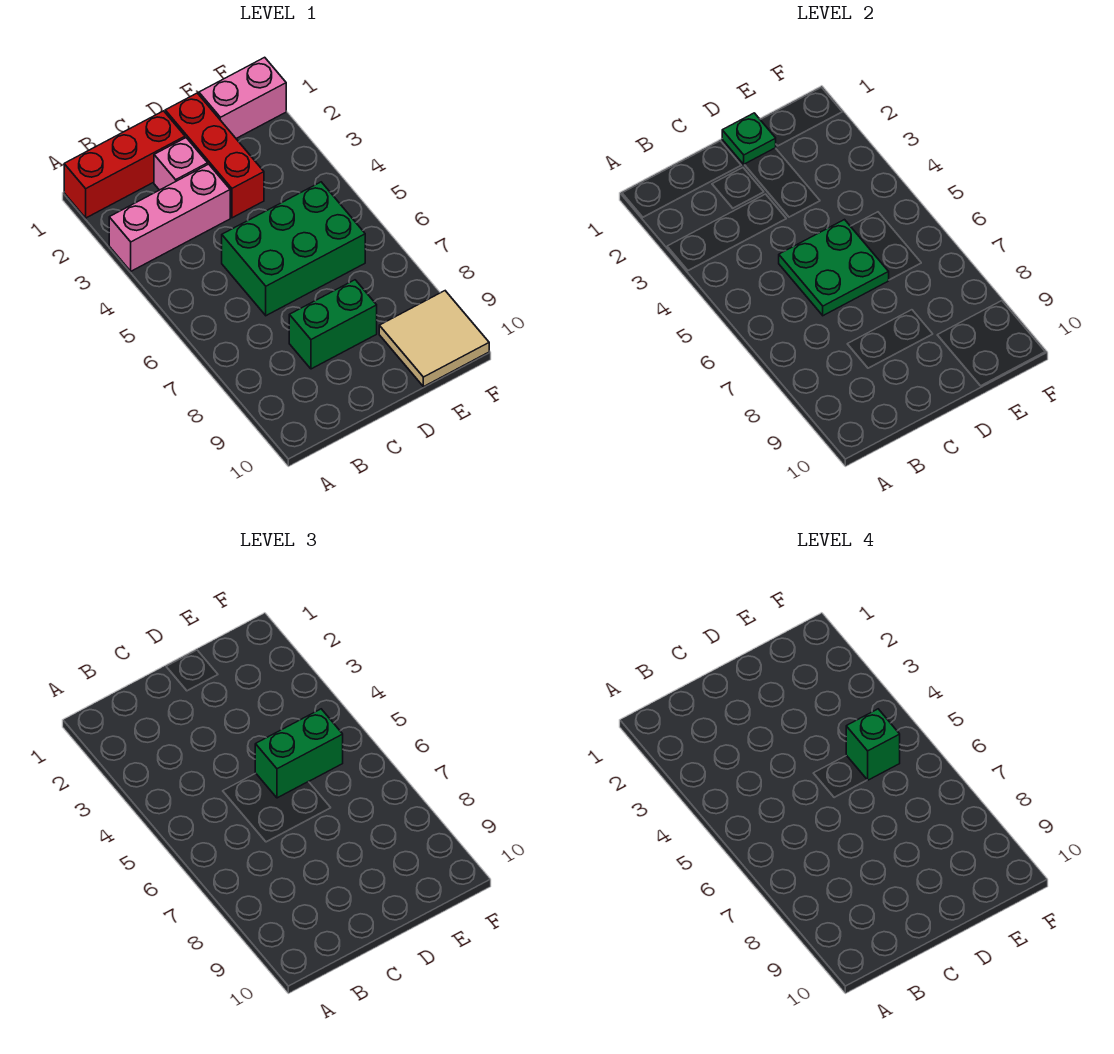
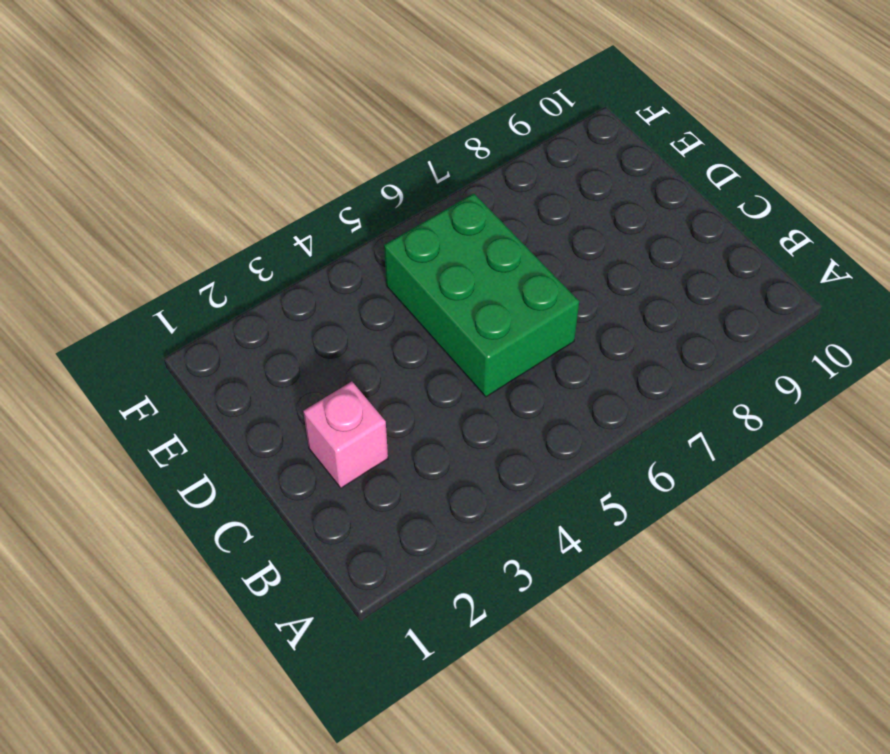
none -> red brick A1:C1 level 1
none -> pink brick A3:C3 level 1
none -> green brick C8:D8 level 1

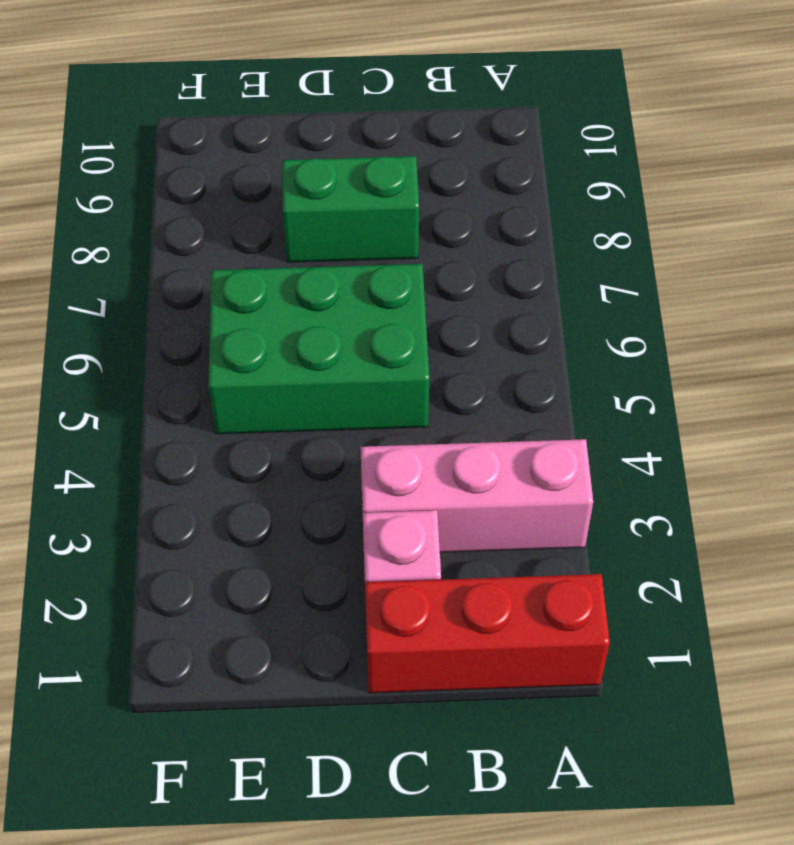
none -> red brick D1:D3 level 1
none -> pink brick E1:F1 level 1
none -> tan tile E9:F10 level 1

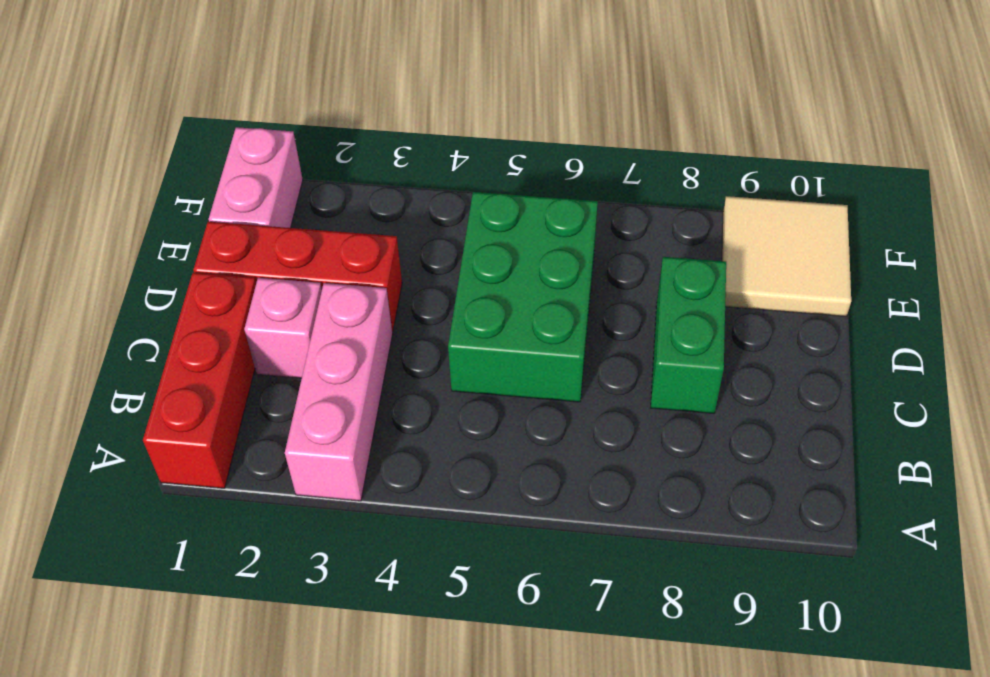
none -> green plate C5:D6 level 2
none -> green plate D1 level 2
none -> green brick D5:E5 level 3

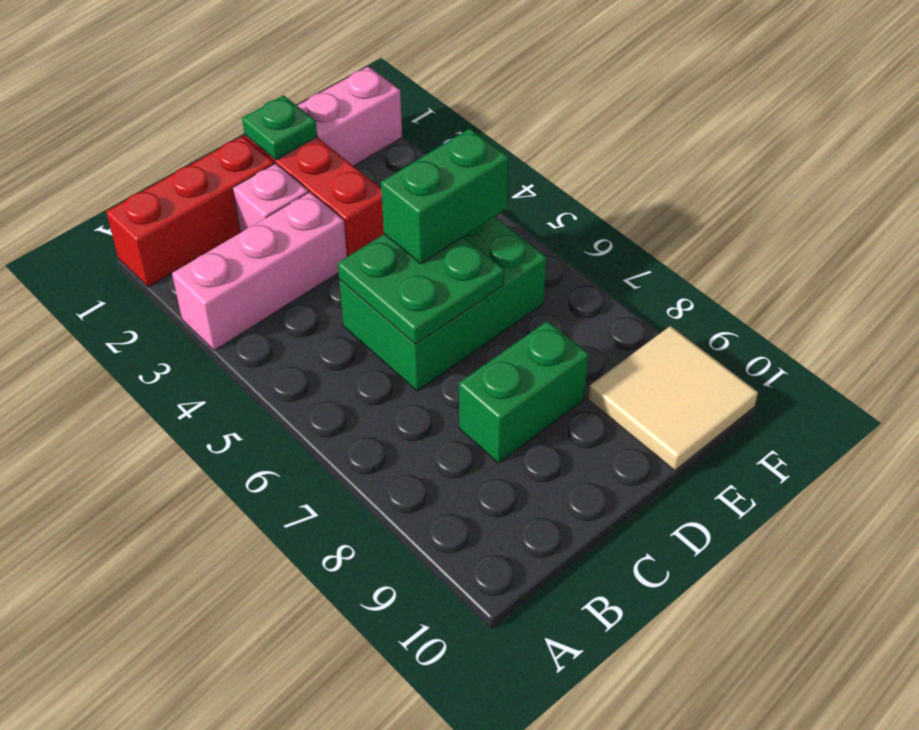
none -> green brick E5 level 4

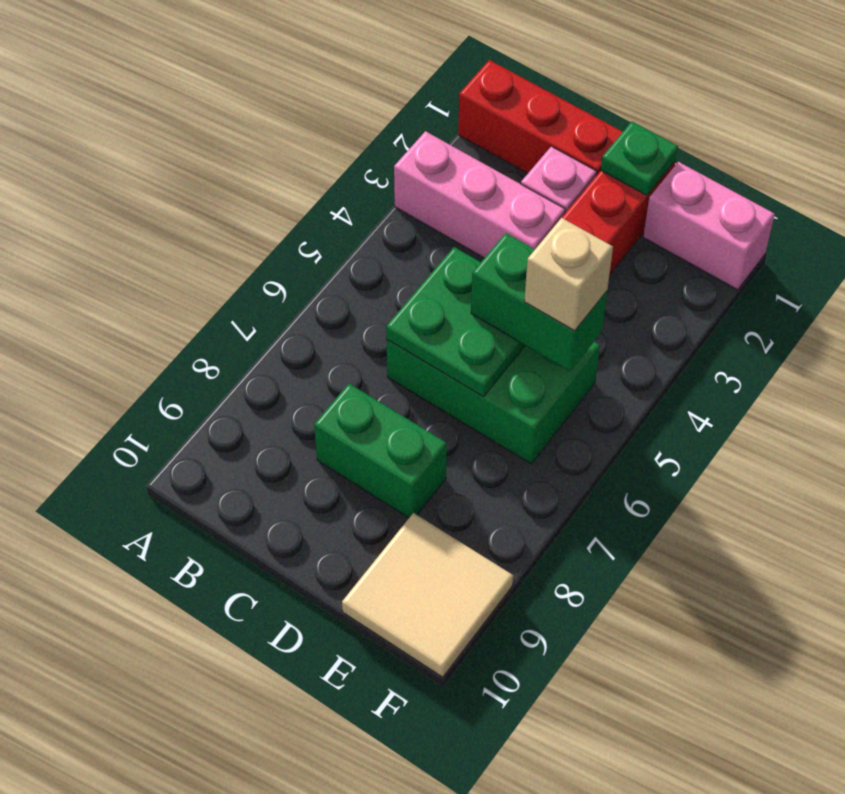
tan brick E5 level 4 -> green brick E5 level 4

